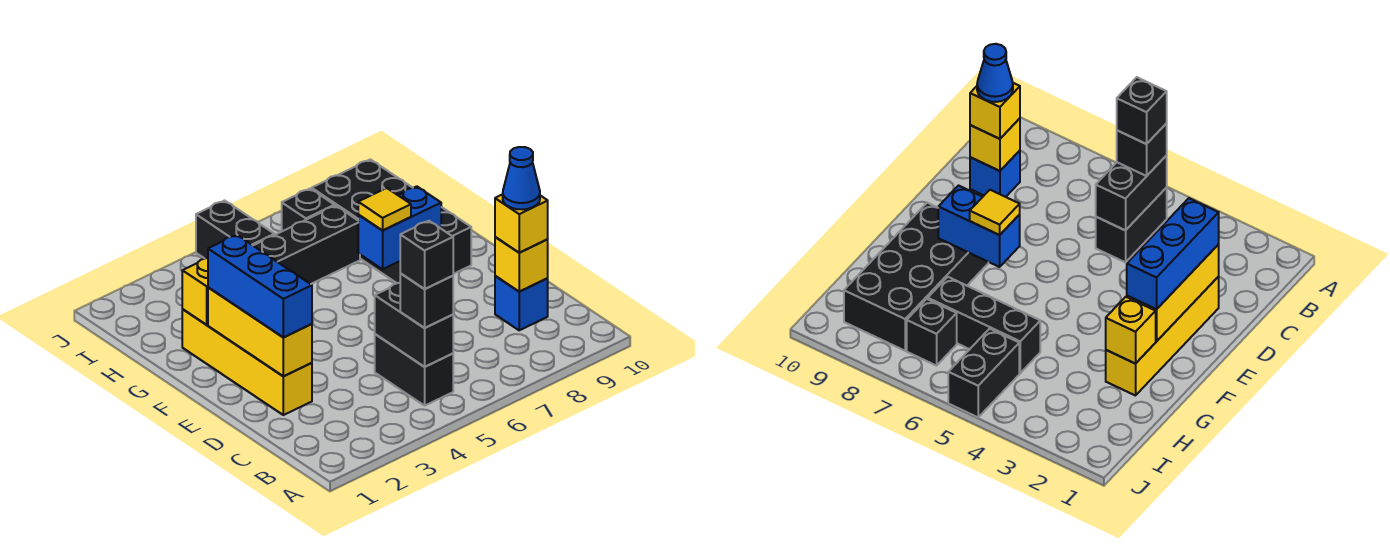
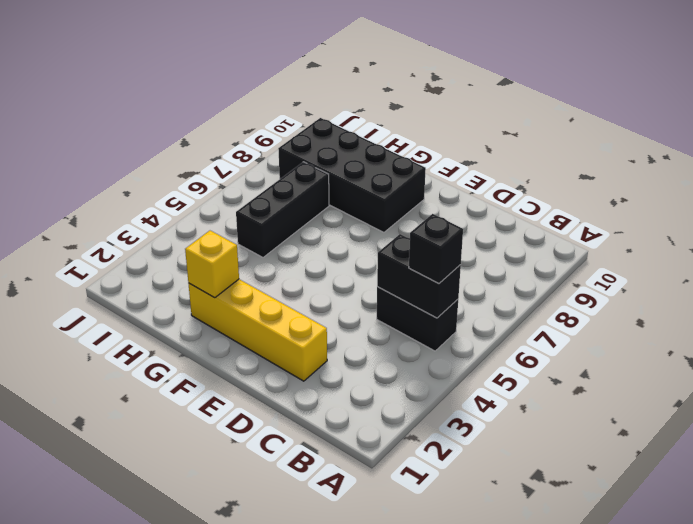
none -> blue brick C9 level 1
none -> black brick I5:J5 level 1
none -> black brick I7 level 1

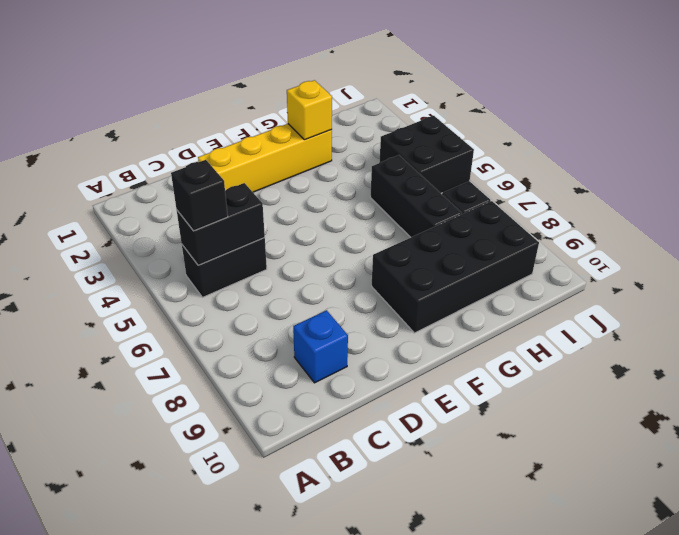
black brick I4:J5 level 1 -> black brick I5:J5 level 1
none -> yellow brick C9 level 2
none -> yellow brick D2:F2 level 2
none -> blue brick F7:F8 level 2

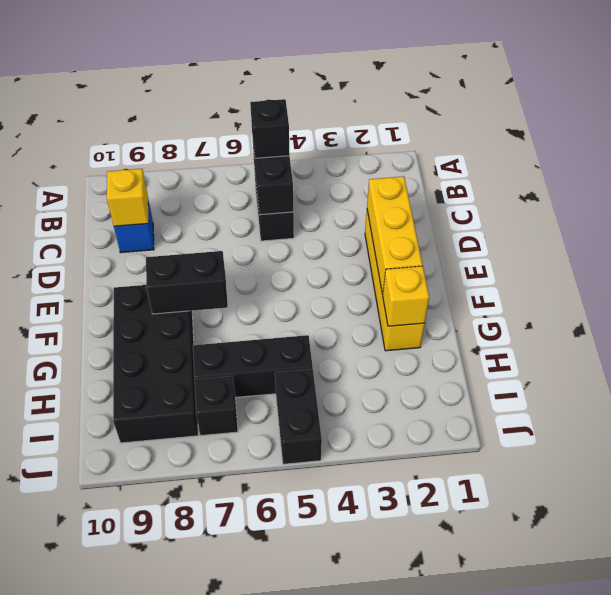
black brick F7:F8 level 2 -> blue brick F7:F8 level 2
none -> yellow brick C9 level 3
none -> blue brick D2:F2 level 3
none -> yellow tile F7 level 3

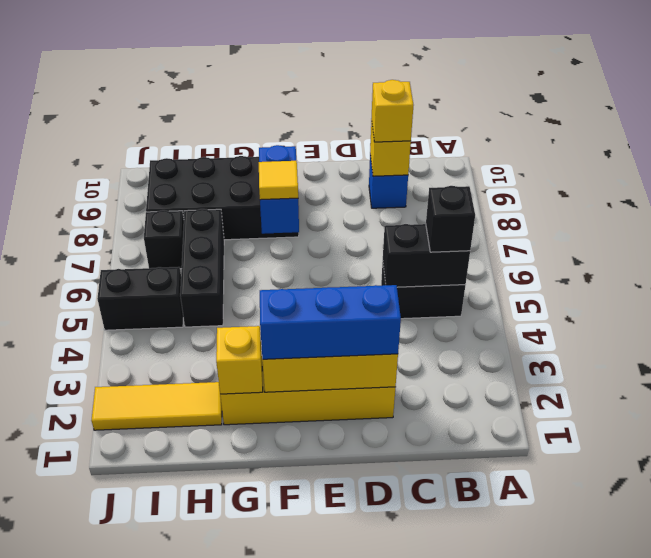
yellow tile H2:J2 level 1 -> none
none -> black brick B5 level 4
none -> blue cone C9 level 4

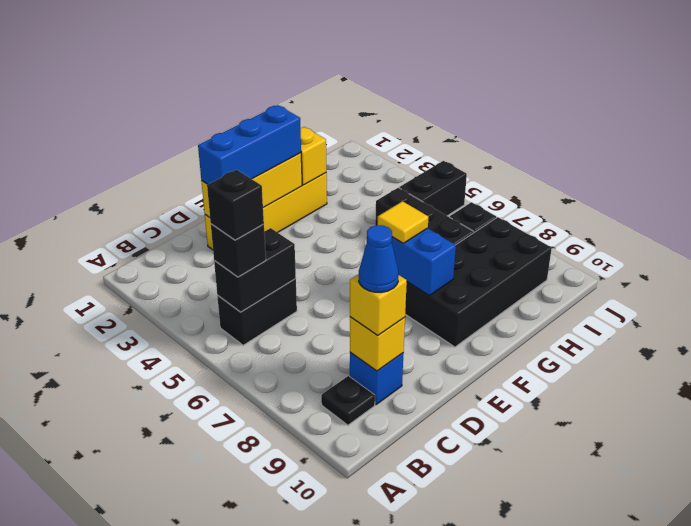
black plate B9 level 1 -> none

